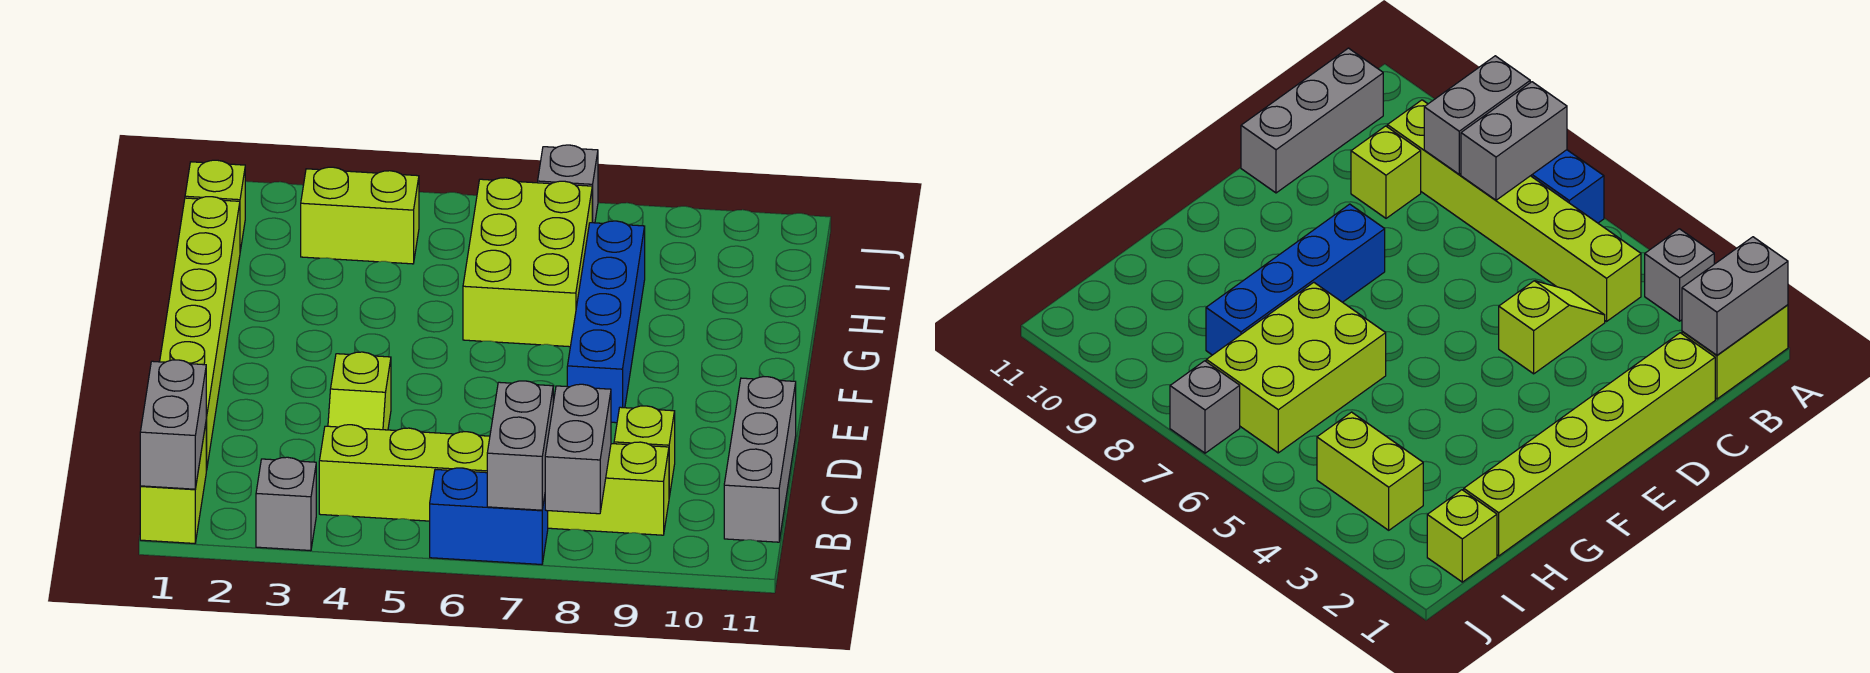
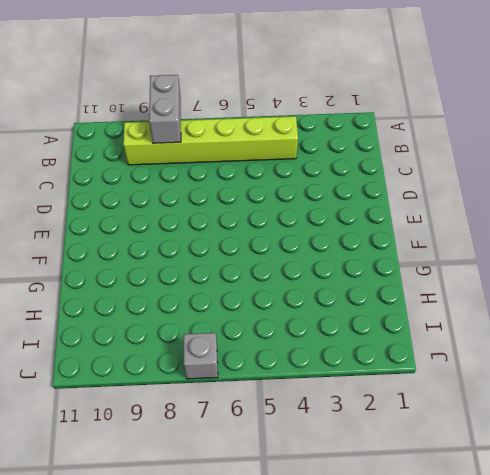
none -> lime brick A1:B1 level 1
none -> grey brick A3 level 1
none -> blue brick A6:A7 level 1

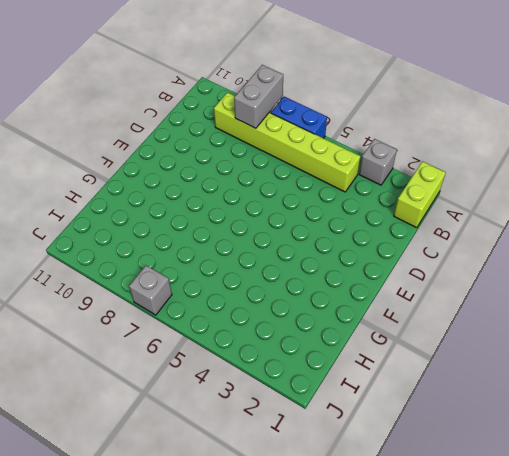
none -> grey brick B11:D11 level 1
none -> lime brick C1:H1 level 1
none -> lime slope C4:D4 level 1 top D

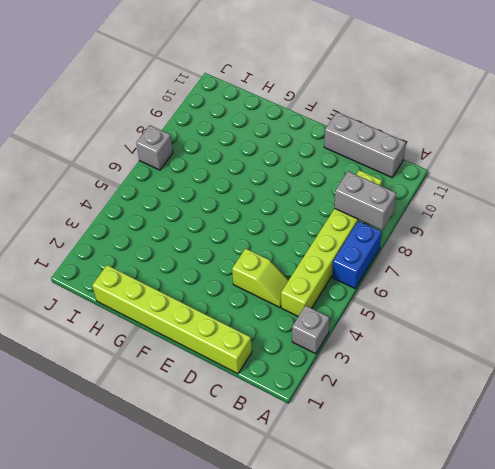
none -> lime brick A1:B1 level 1
none -> lime brick C9 level 1
none -> blue brick E8:H8 level 1

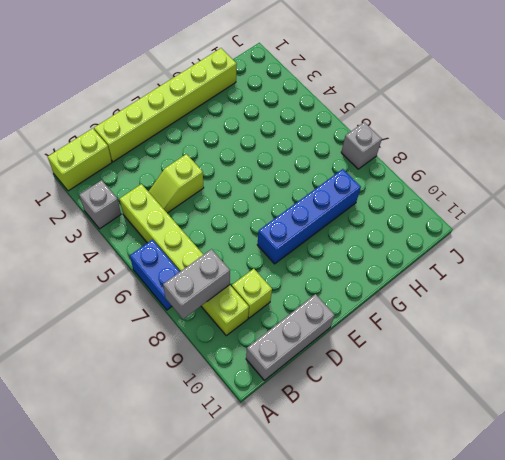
none -> lime brick G6:I7 level 1
none -> lime brick I1 level 1
none -> lime brick I3:I4 level 1

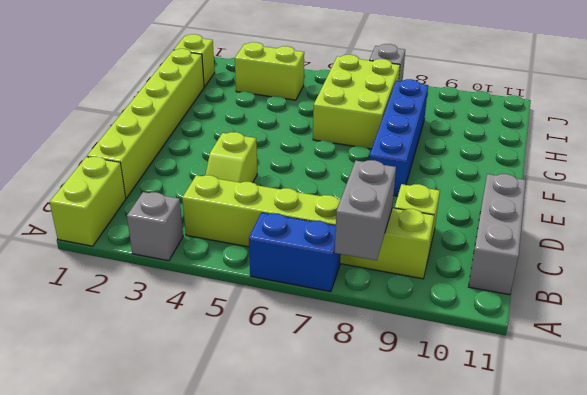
none -> grey brick A1:B1 level 2
none -> grey brick A7:B7 level 2

